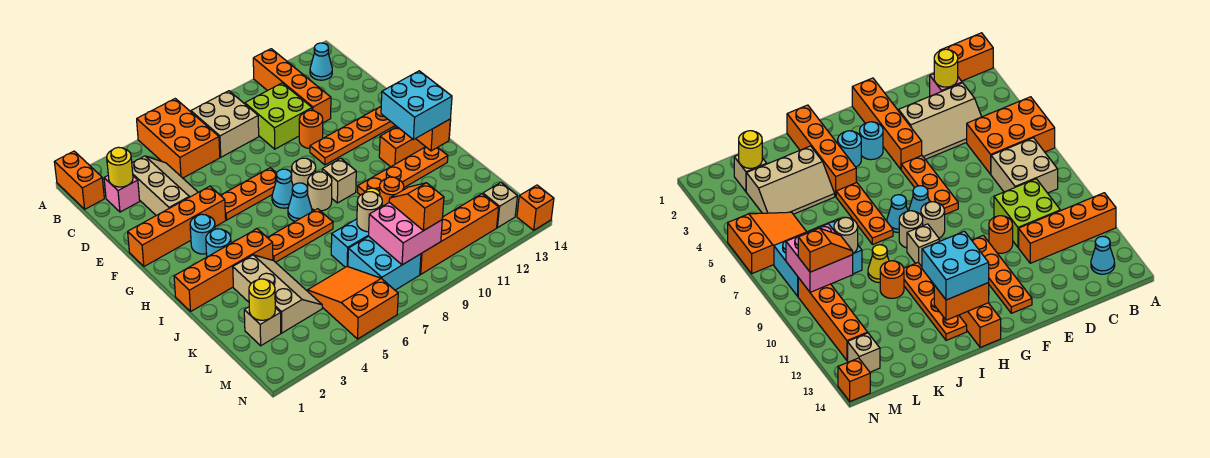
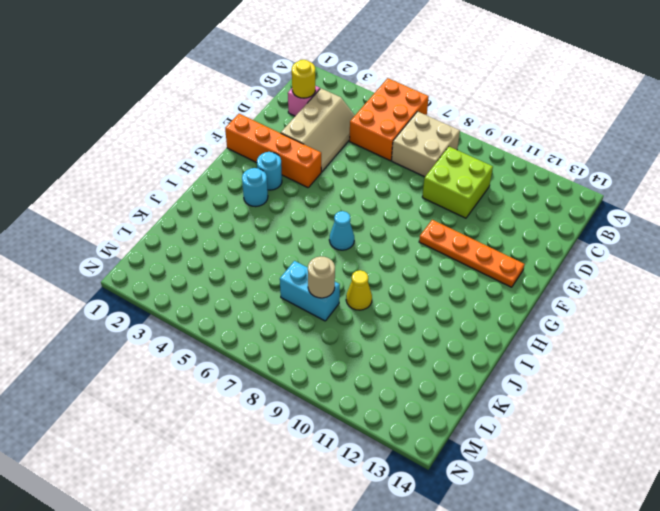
none -> orange brick A1:B1 level 1
none -> orange brick A11:D11 level 1
none -> cyan cone B13 level 1
none -> orange round brick E10 level 1

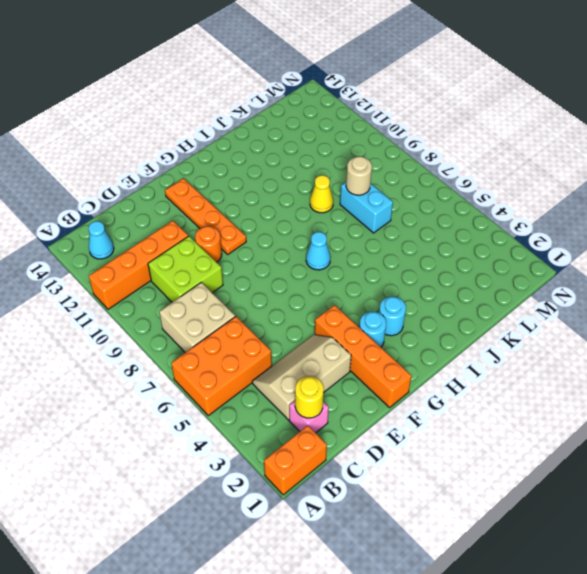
none -> orange plate F5:F7 level 1
none -> cyan cone G7 level 1
none -> tan round brick G8 level 1
none -> tan round brick H8 level 1

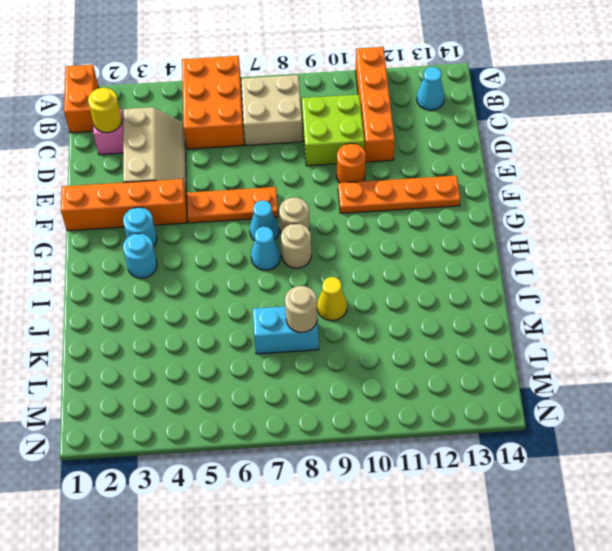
none -> tan brick H9 level 1
none -> orange brick H12:H14 level 1
none -> orange brick I1:I4 level 1
none -> orange plate I5:I7 level 1

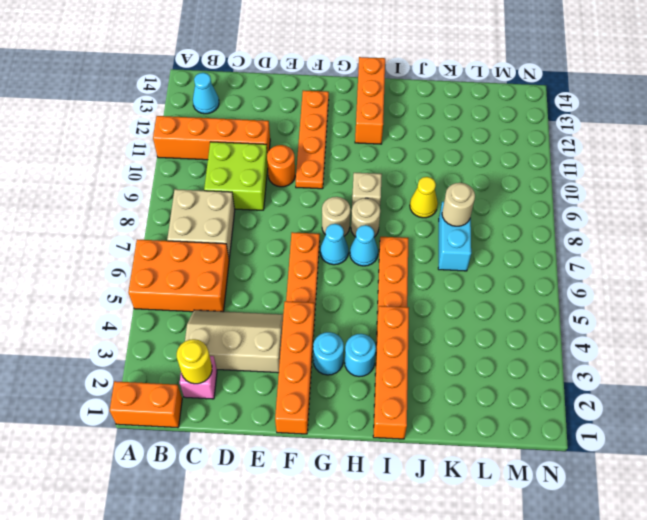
none -> orange plate I10:I13 level 1
none -> tan slope J3:L4 level 1 top 3
none -> orange round brick J10 level 1
none -> tan brick L2 level 1

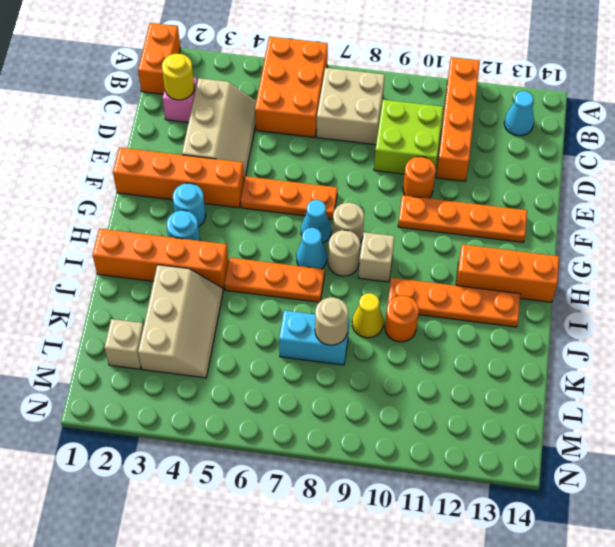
none -> orange slope L5:N6 level 1 top N
none -> cyan brick L7:M8 level 1
none -> orange brick M9:M12 level 1
none -> tan brick M13 level 1

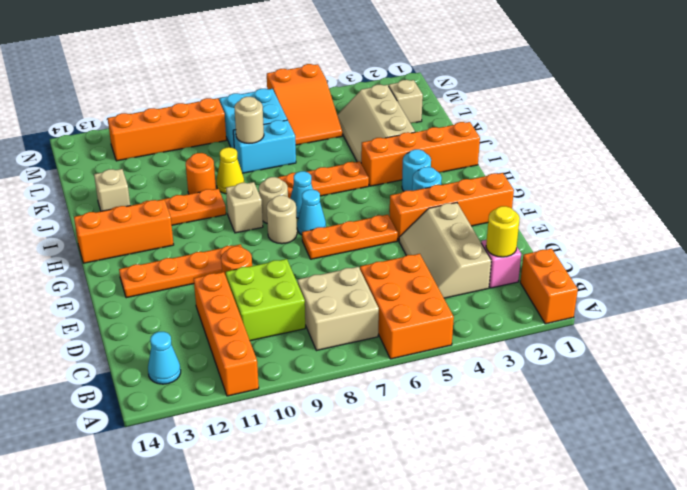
tan brick J13 level 1 -> tan brick M13 level 1
none -> orange brick N14 level 1
none -> orange brick H13:I13 level 2
none -> yellow round brick L2 level 2
none -> pink brick L8:M9 level 2

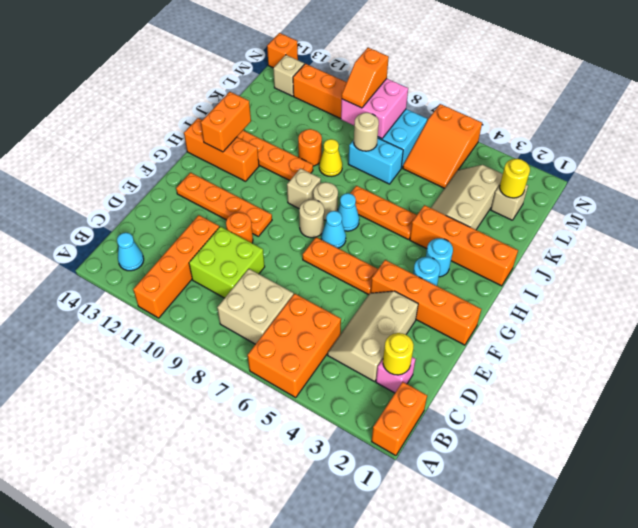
none -> cyan brick H12:I13 level 3

